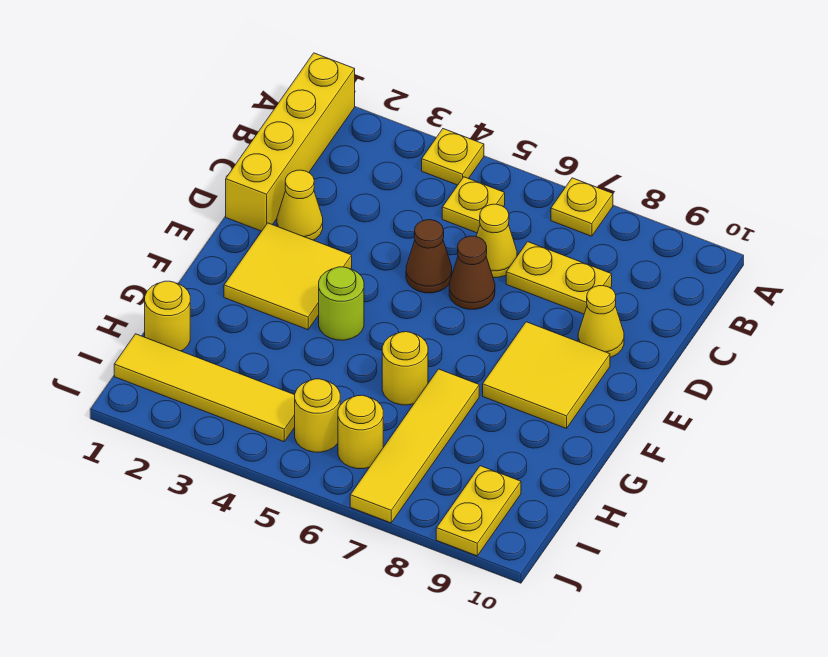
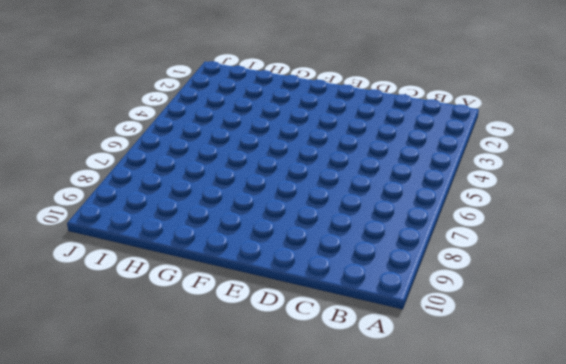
none -> yellow brick A1:D1 level 1
none -> yellow plate A4 level 1
none -> yellow plate A7 level 1

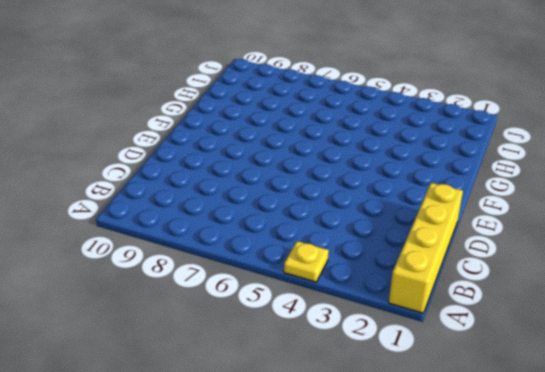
none -> yellow plate A7 level 1
none -> yellow plate B5 level 1
none -> yellow cone C6 level 1

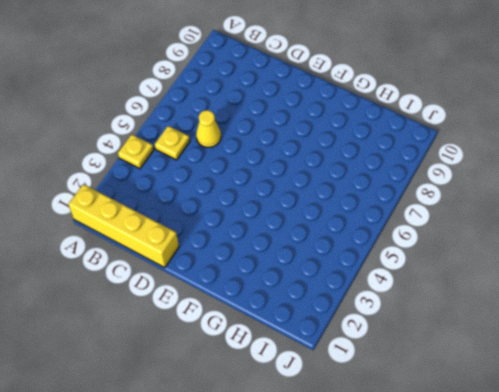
none -> yellow plate A7 level 1
none -> yellow plate C7:C8 level 1
none -> yellow cone D2 level 1

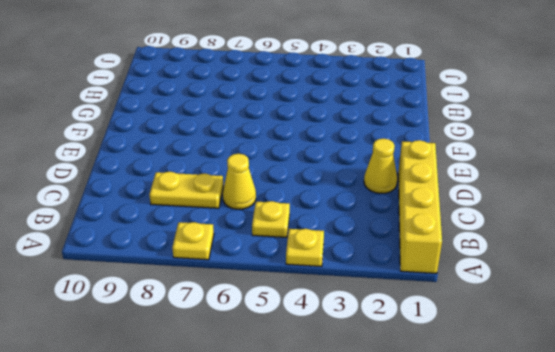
none -> brown cone D5 level 1
none -> brown cone D6 level 1
none -> yellow cone D9 level 1

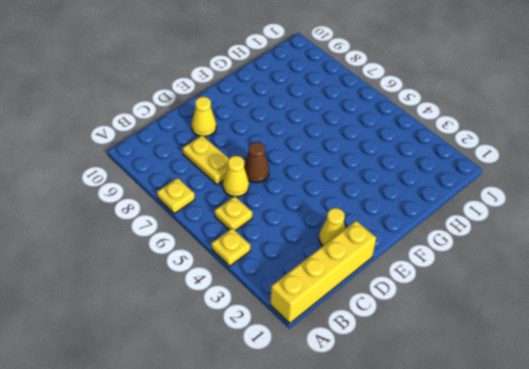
none -> brown cone D5 level 1
none -> yellow tile E2:F3 level 1
none -> yellow tile E8:F9 level 1

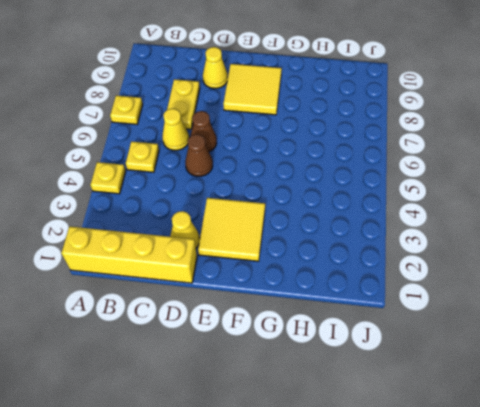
none -> lime round brick F4 level 1
none -> yellow round brick G6 level 1
none -> yellow tile G7:J7 level 1

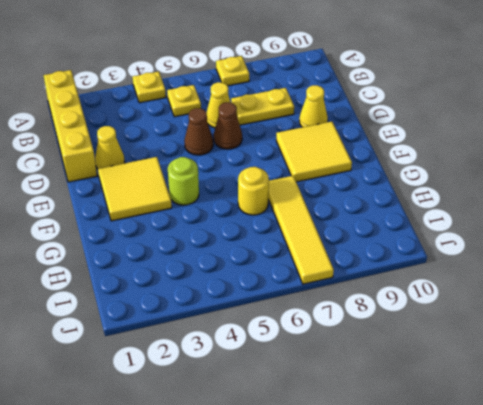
none -> yellow round brick H1 level 1
none -> yellow tile I1:I4 level 1
none -> yellow round brick I5 level 1

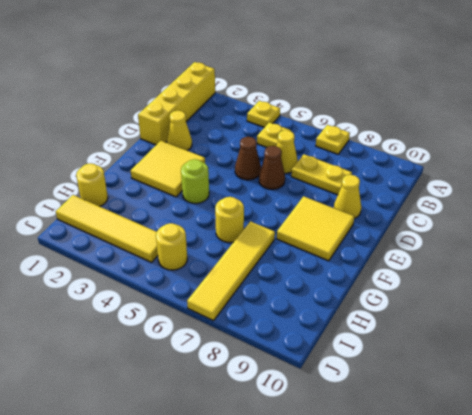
none -> yellow round brick I6 level 1
none -> yellow plate I9:J9 level 1

